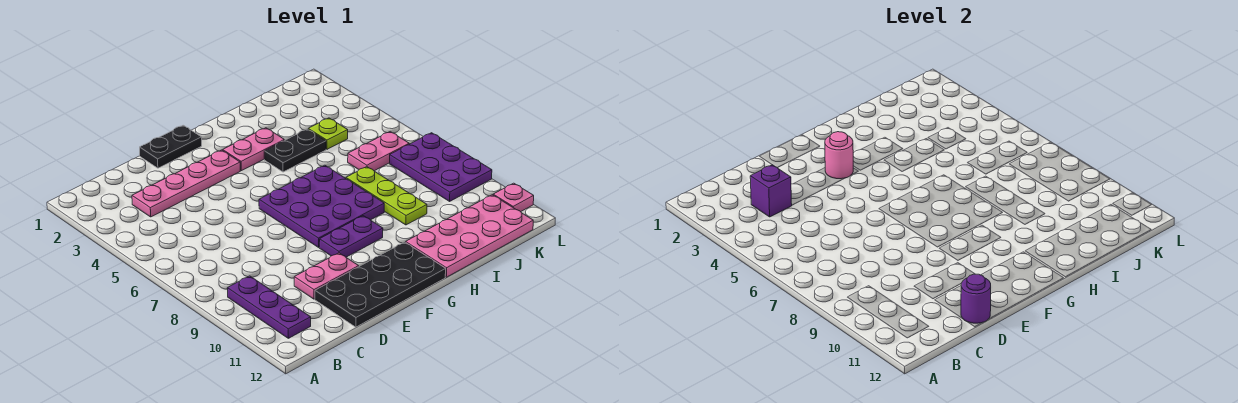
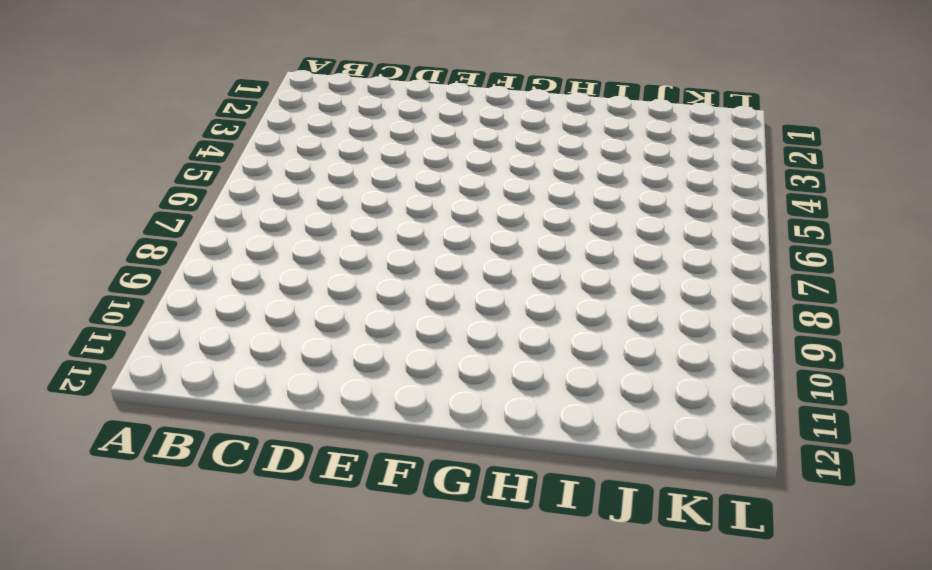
none -> purple plate B9:B11 level 1
none -> pink plate C3:F3 level 1
none -> pink plate D10:E10 level 1

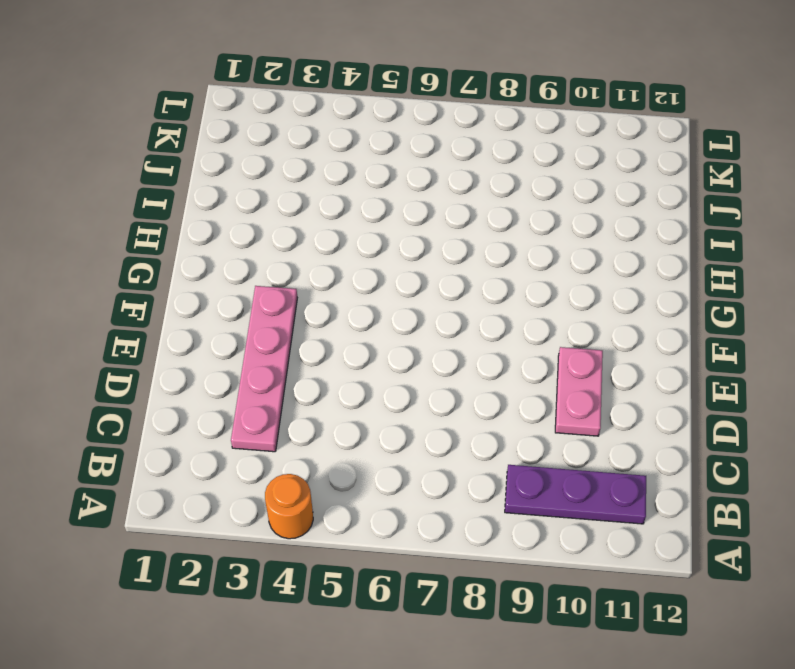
orange round brick A4 level 1 -> none
none -> black plate D11:G12 level 1
none -> black plate E1:F1 level 1
none -> purple plate F6:H8 level 1

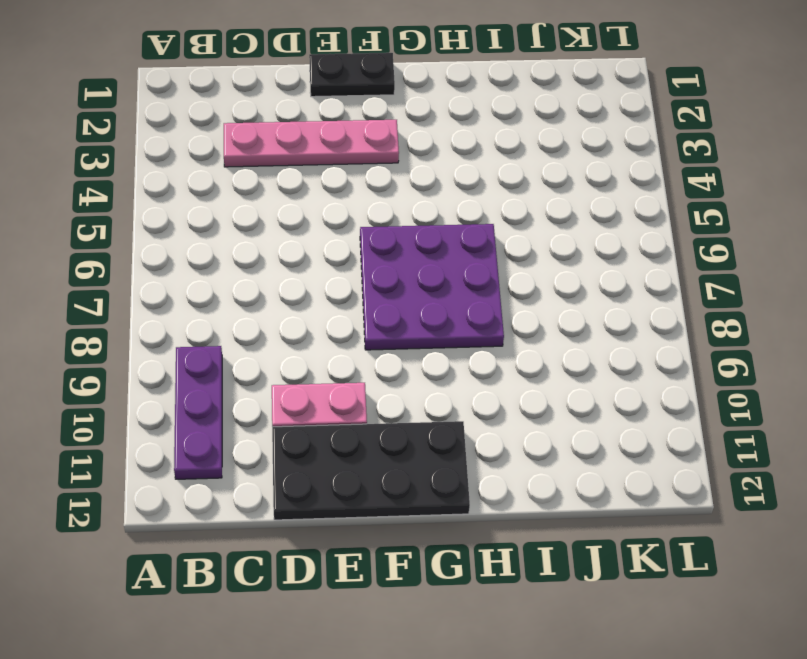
none -> purple plate F9:G9 level 1
none -> pink plate G3:H3 level 1
none -> black plate H4:I4 level 1

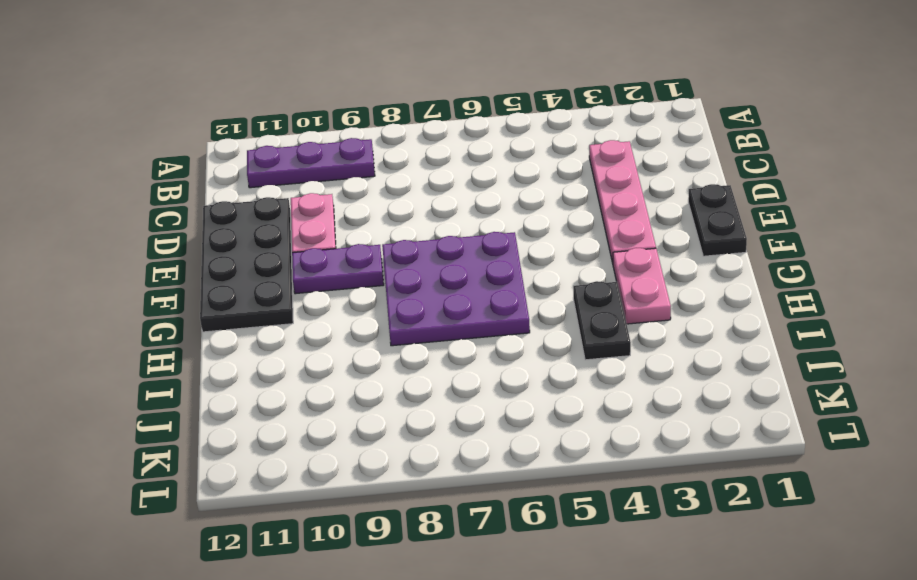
purple plate F9:F10 level 1 -> purple plate F9:G9 level 1
none -> pink plate H11:K12 level 1
none -> lime plate I7:I9 level 1
none -> lime plate J4 level 1

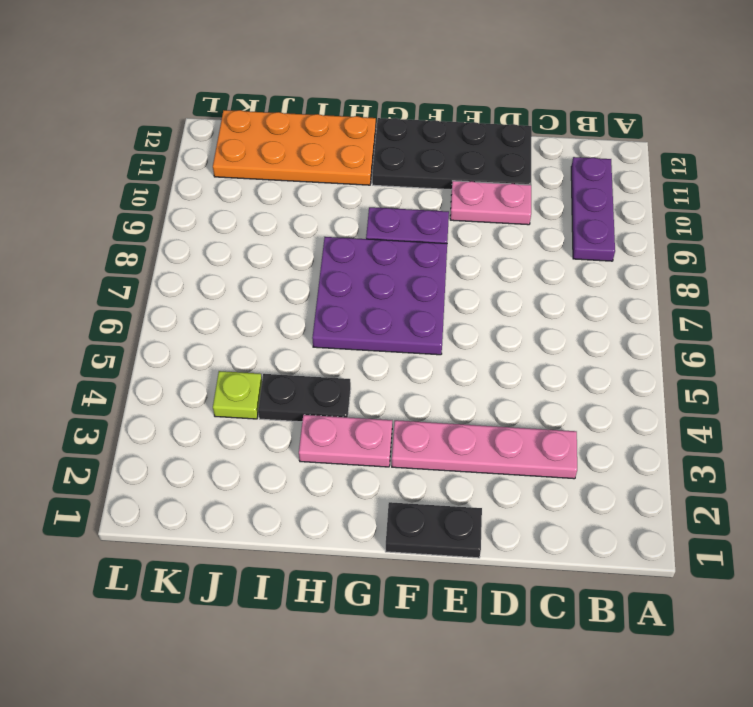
orange plate H11:K12 level 1 -> pink plate H11:K12 level 1
none -> lime plate I7:I9 level 1
none -> pink plate J6:K6 level 1
none -> purple plate K7:L9 level 1

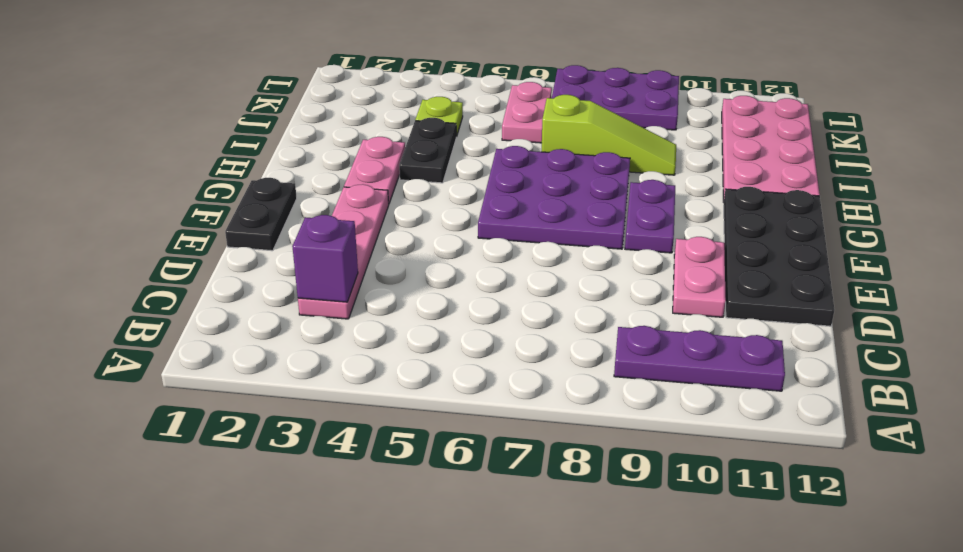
lime slope I7:I9 level 1 top 7 -> lime plate I7:I9 level 1
none -> pink plate L11 level 1
none -> purple round brick D12 level 2
none -> pink round brick F3 level 2

